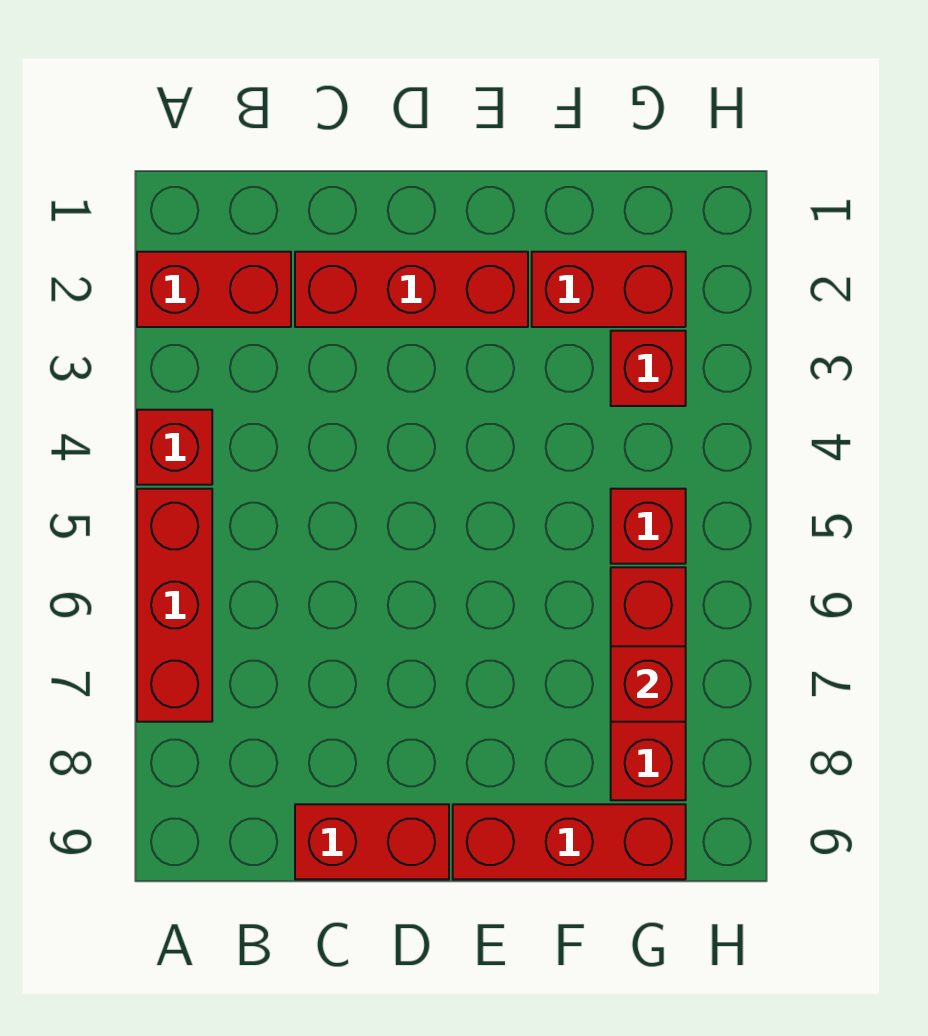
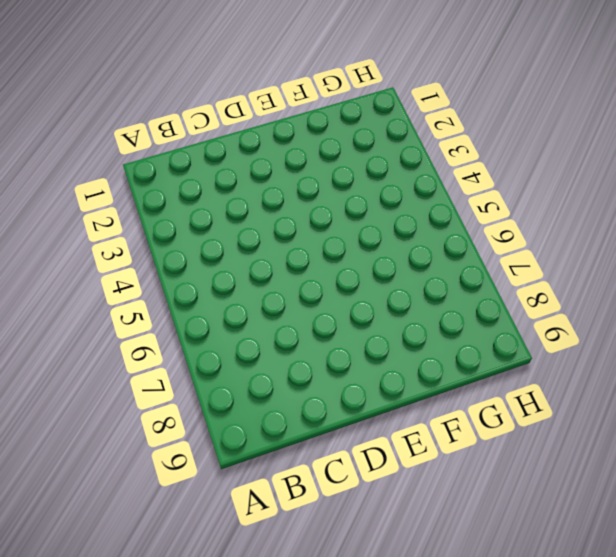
none -> red brick A2:B2 level 1
none -> red brick A4 level 1

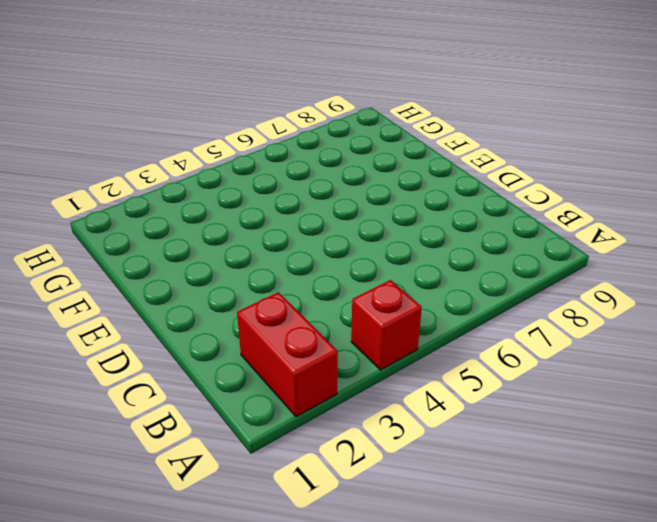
none -> red brick A5:A7 level 1
none -> red brick C2:E2 level 1

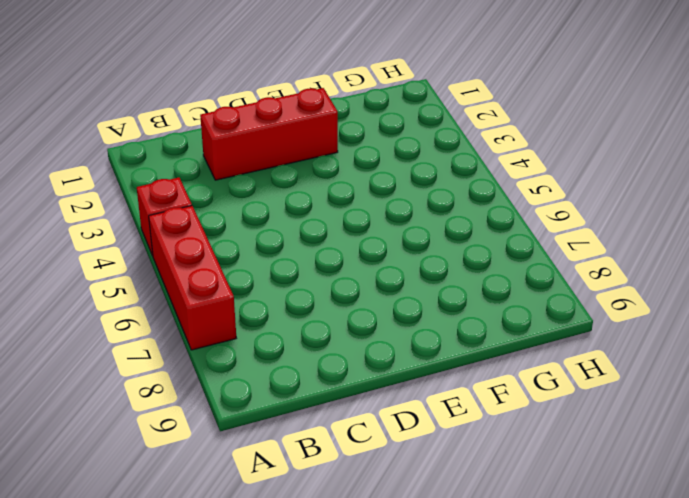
none -> red brick A2:B2 level 1
none -> red brick C9:D9 level 1

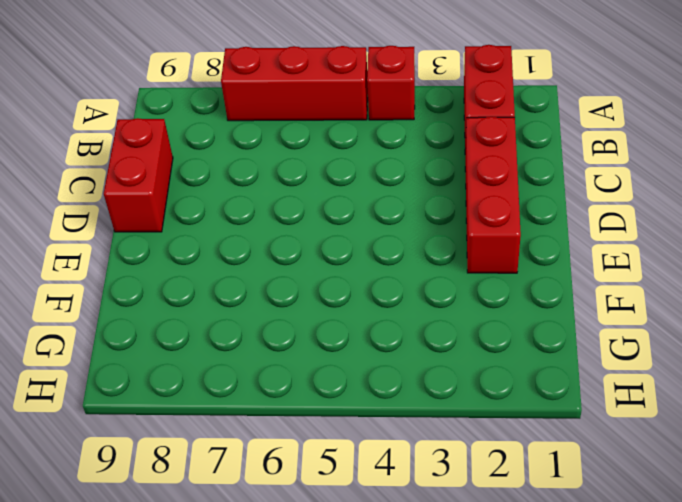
none -> red brick E9:G9 level 1
none -> red brick F2:G2 level 1

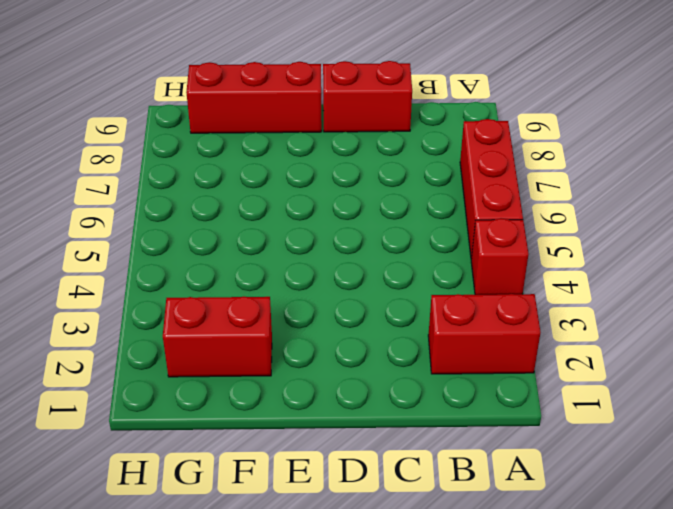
none -> red brick C2:E2 level 1
none -> red brick G3 level 1

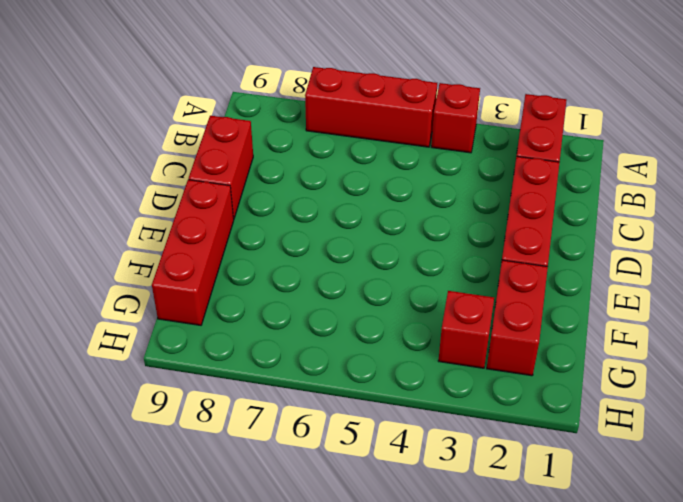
none -> red brick G5 level 1
none -> red brick G6:G8 level 1

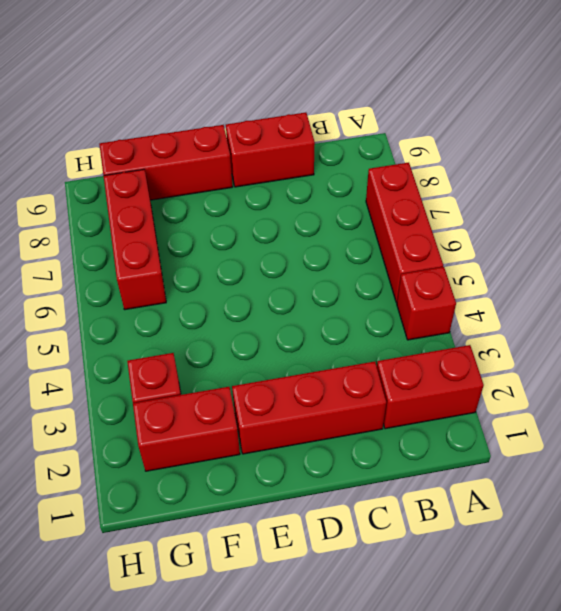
none -> red brick G5 level 1
none -> red brick G7 level 2

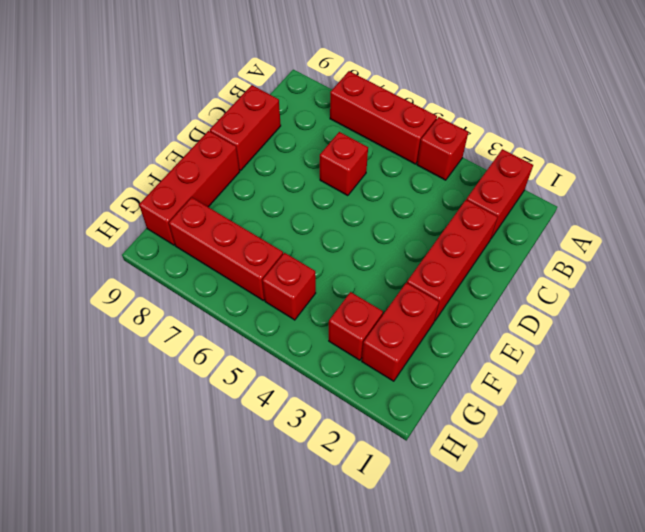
red brick C6 level 1 -> red brick G7 level 2

